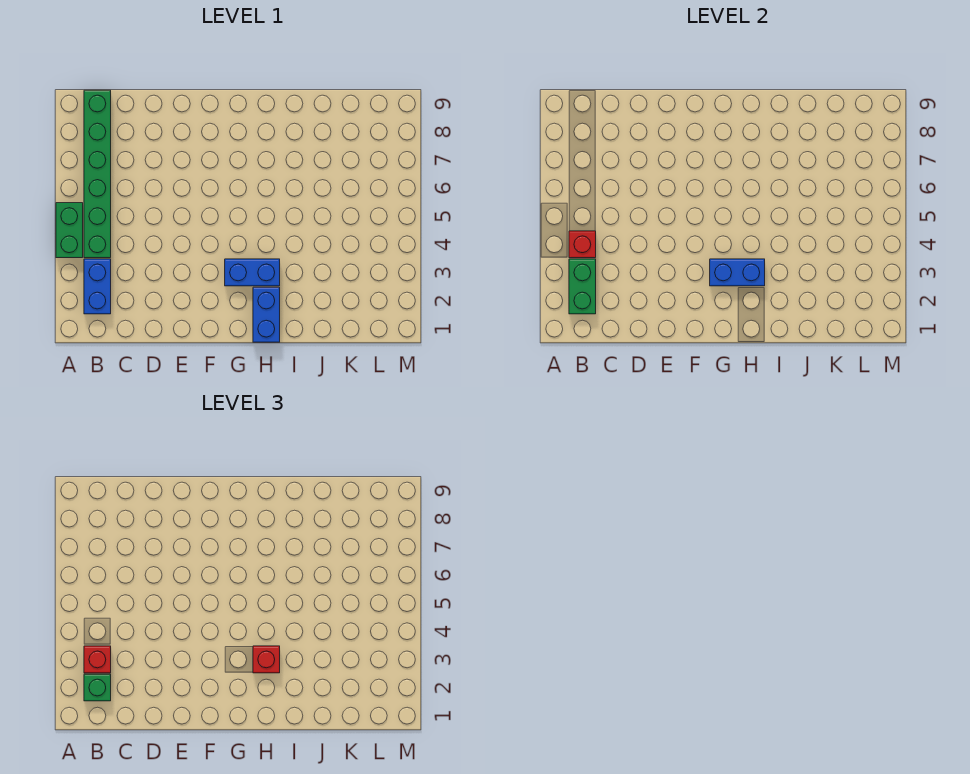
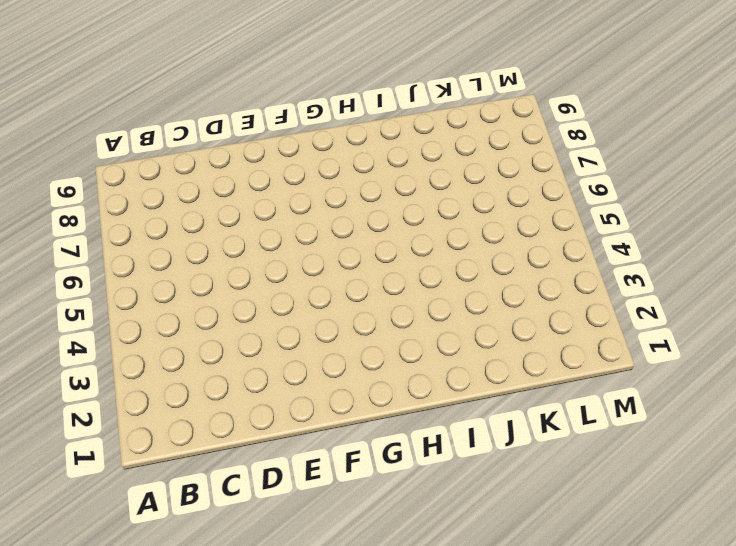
none -> green brick A4:A5 level 1
none -> blue brick B2:B3 level 1

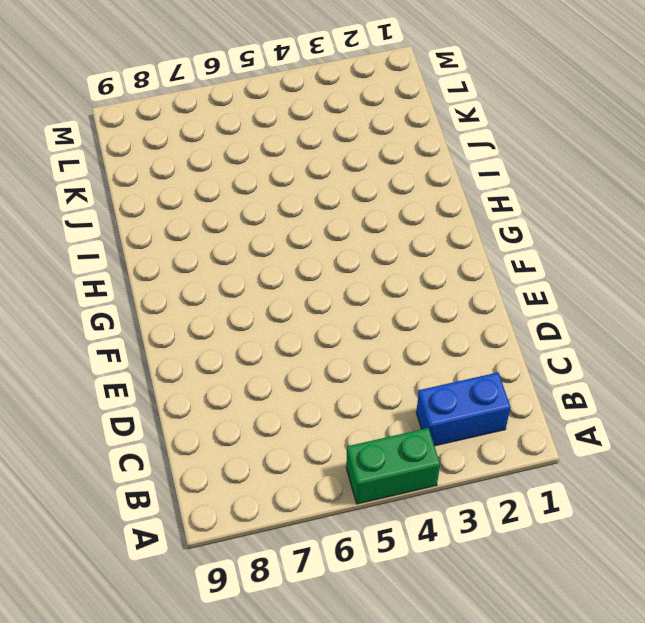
none -> green brick B4:B9 level 1
none -> blue brick G3:H3 level 1

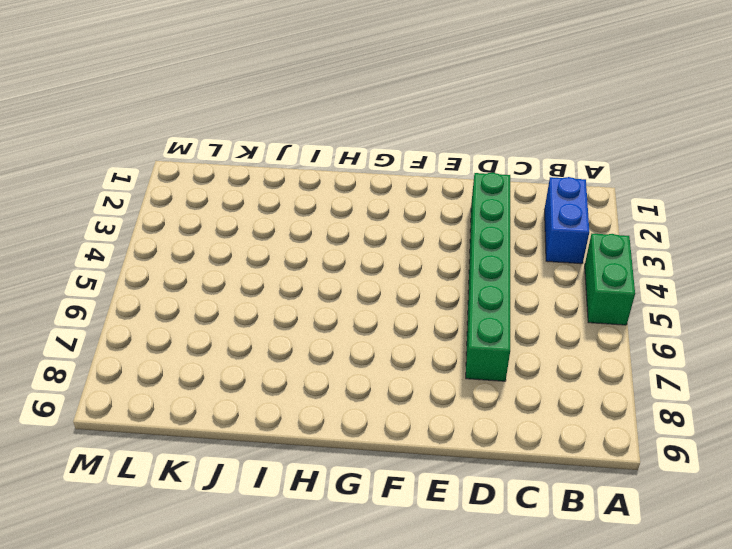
green brick D2:D7 level 1 -> green brick B4:B9 level 1
none -> blue brick G3:H3 level 1
none -> blue brick H1:H2 level 1

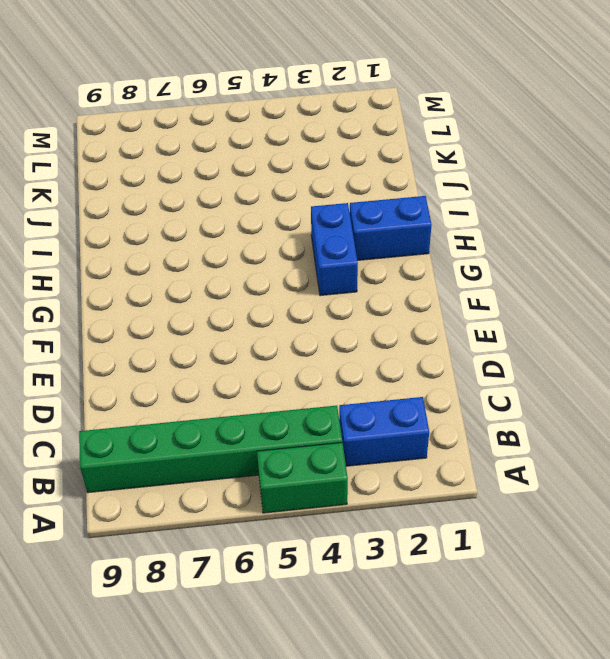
none -> green brick B2:B3 level 2
none -> red brick B4 level 2

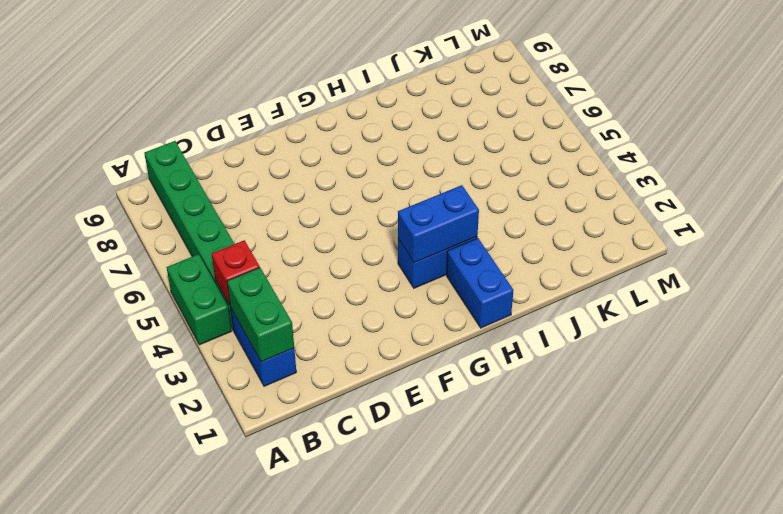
none -> green brick B2 level 3
none -> red brick B3 level 3

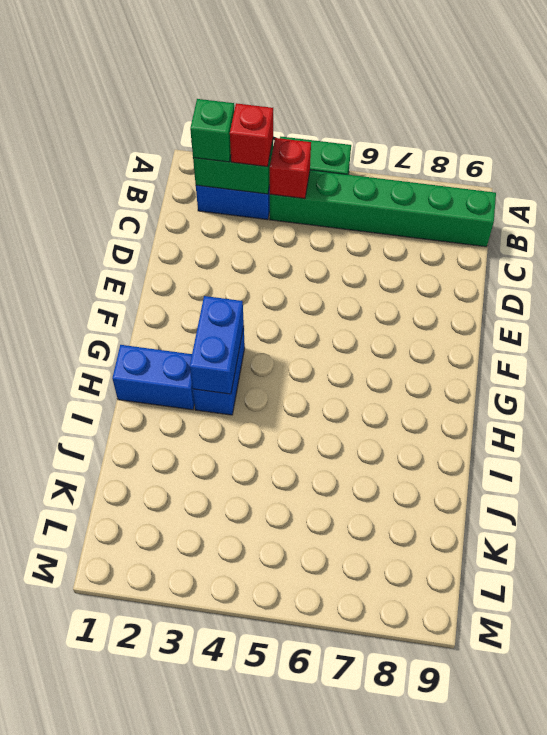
none -> red brick H3 level 3

